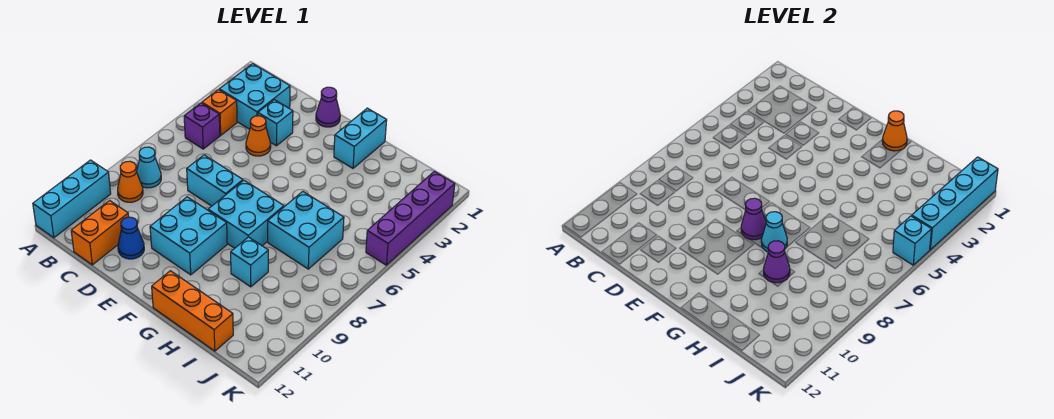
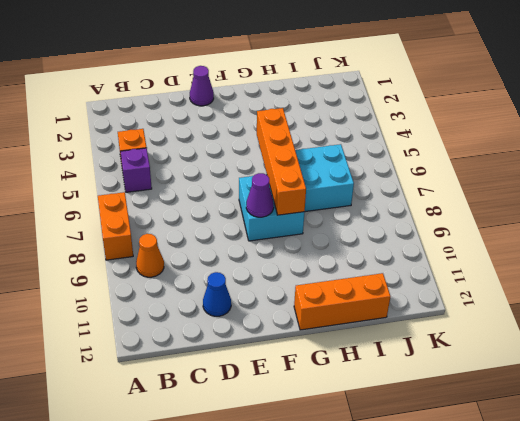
orange brick A7:A8 level 1 -> orange brick C11:C12 level 1
orange brick G5:G8 level 2 -> cyan cone G8 level 2
none -> cyan brick A10:A12 level 1
none -> cyan brick B2:C3 level 1
none -> cyan cone B8 level 1

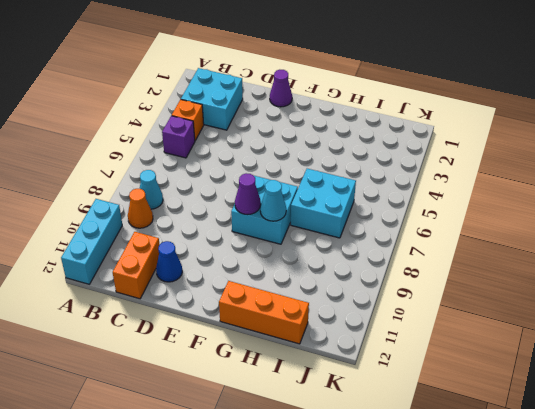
none -> cyan brick D3 level 1
none -> orange cone D4 level 1
none -> cyan brick D7:E7 level 1

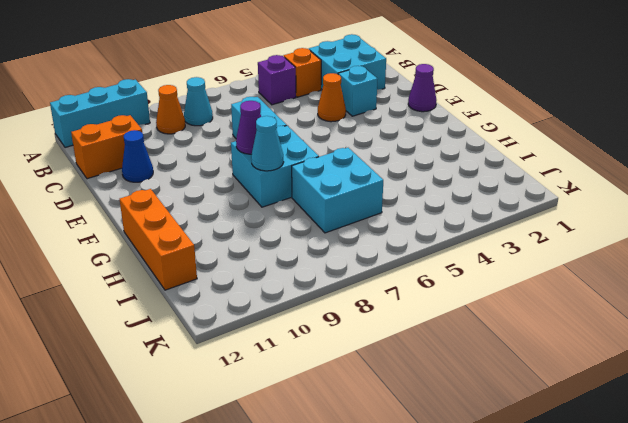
none -> cyan brick E9:F10 level 1
none -> cyan brick G1:G2 level 1
none -> cyan brick H9 level 1

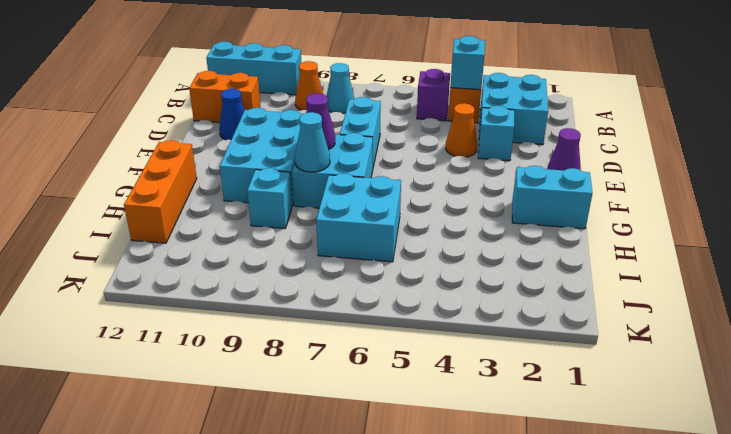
cyan brick B4 level 2 -> cyan brick K5 level 2
cyan brick E9:G10 level 1 -> cyan brick E9:F10 level 1
none -> purple brick K2:K5 level 1
none -> orange cone G1 level 2
none -> purple cone H9 level 2

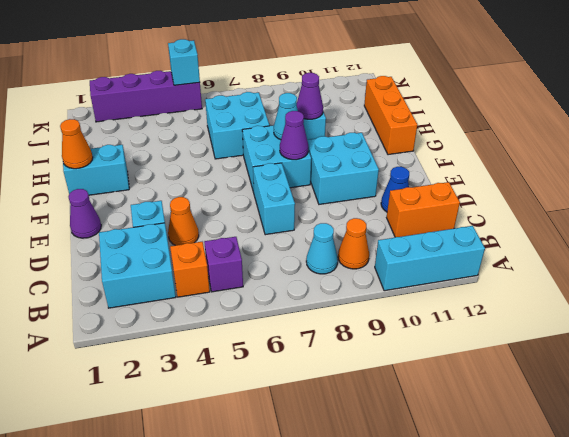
none -> cyan brick K1:K4 level 2

